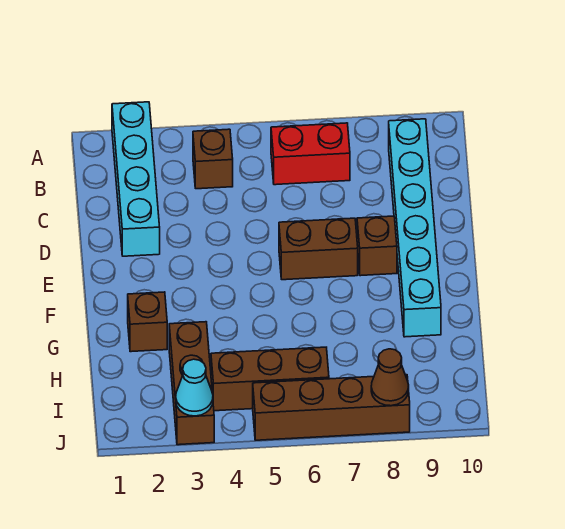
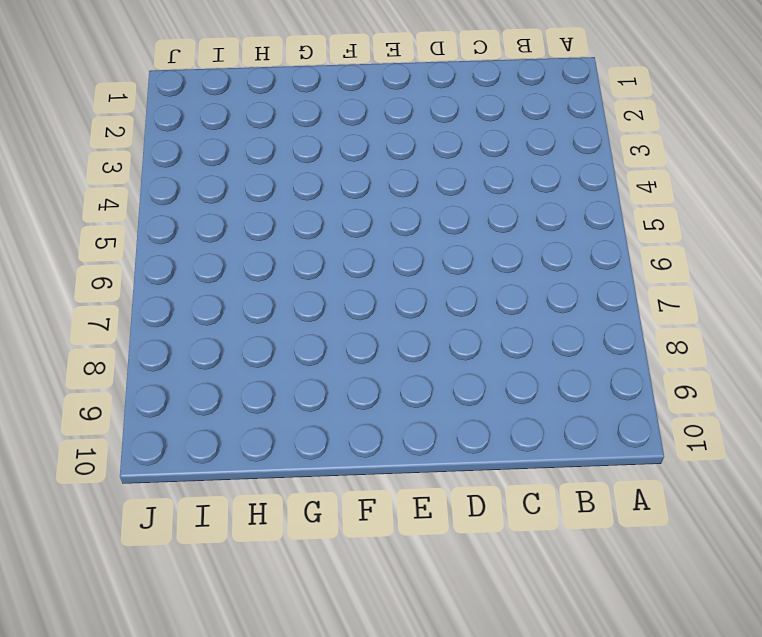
none -> cyan brick A2:D2 level 1
none -> brown brick B4 level 1
none -> red brick B6:B7 level 1

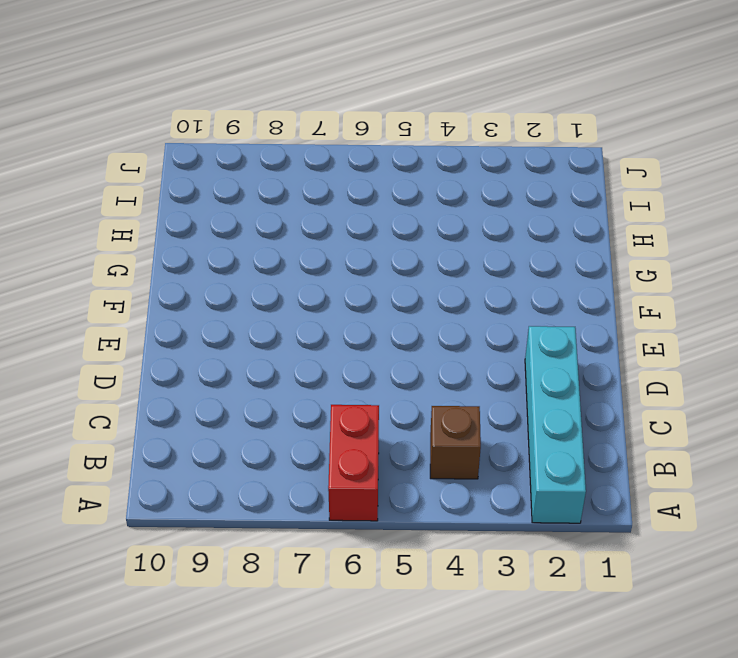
red brick A6:B6 level 1 -> red brick B6:B7 level 1
none -> cyan brick B9:G9 level 1
none -> brown brick E6:E7 level 1
none -> brown brick E8 level 1

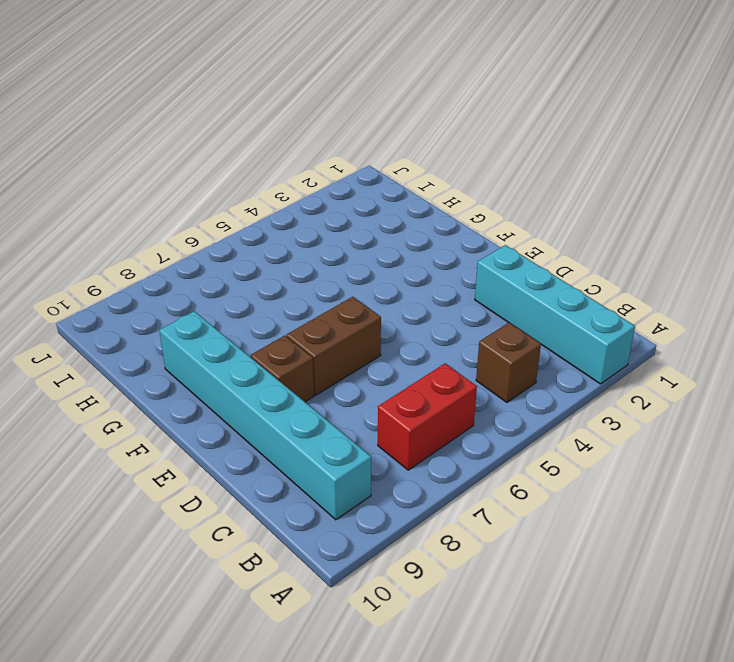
none -> brown brick G2 level 1
none -> brown brick H3:J3 level 1
none -> brown brick I4:I6 level 1

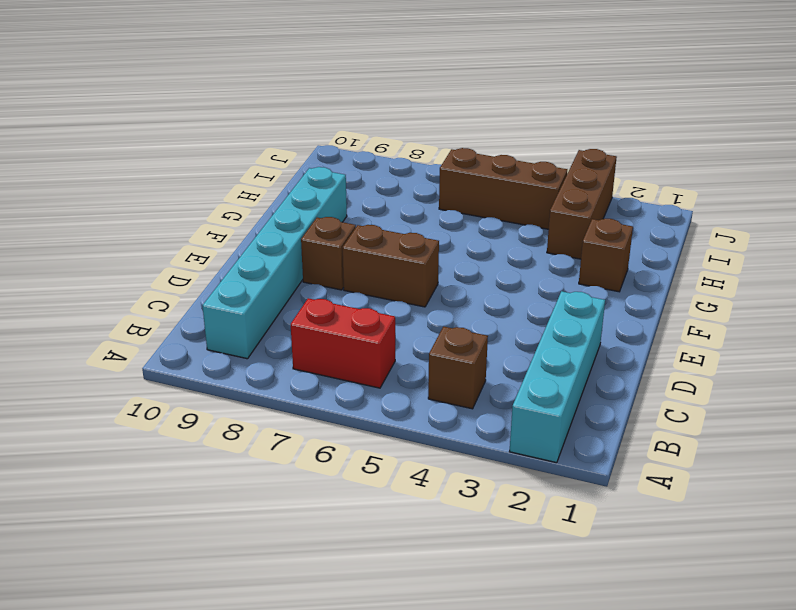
none -> brown brick J5:J8 level 1
none -> cyan cone J3 level 2
none -> brown cone J8 level 2

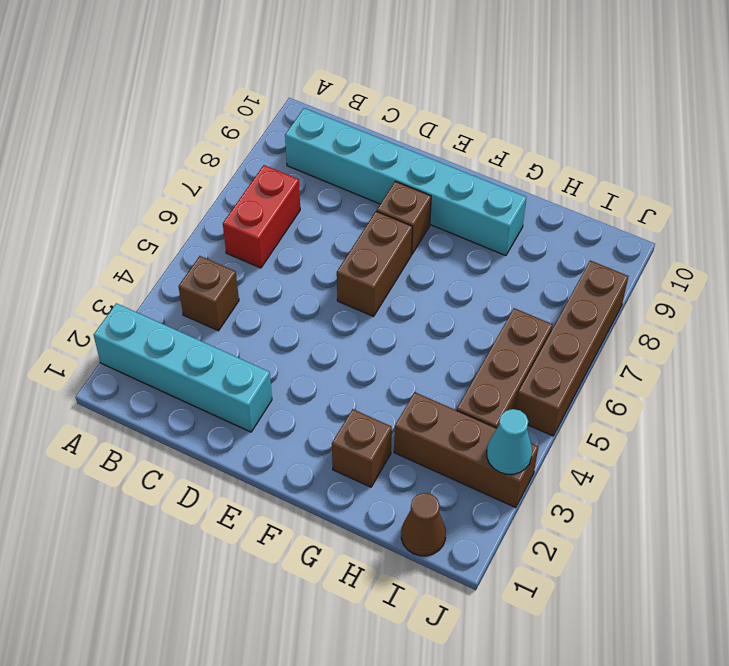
brown cone I1 level 1 -> brown cone J8 level 2

